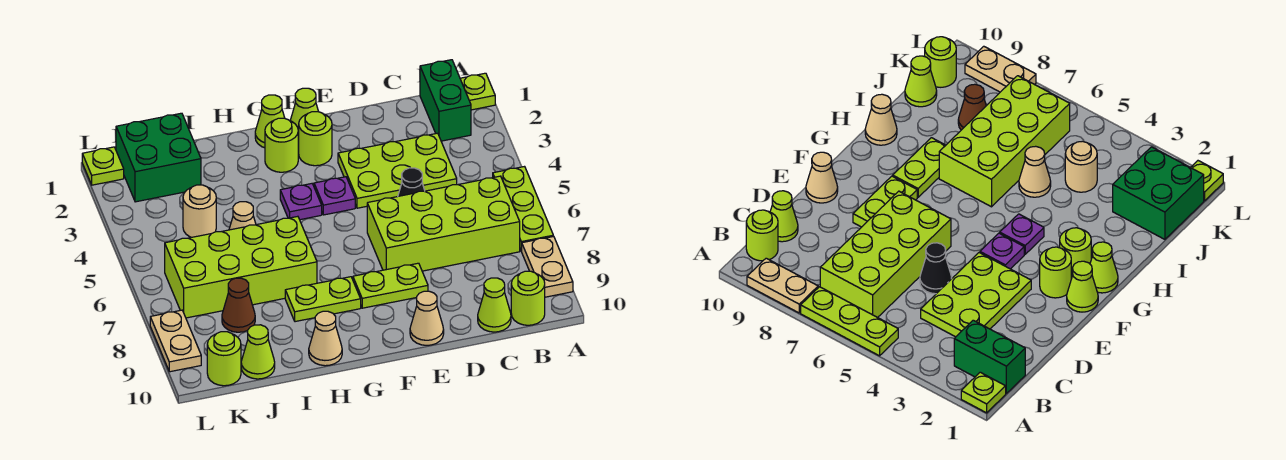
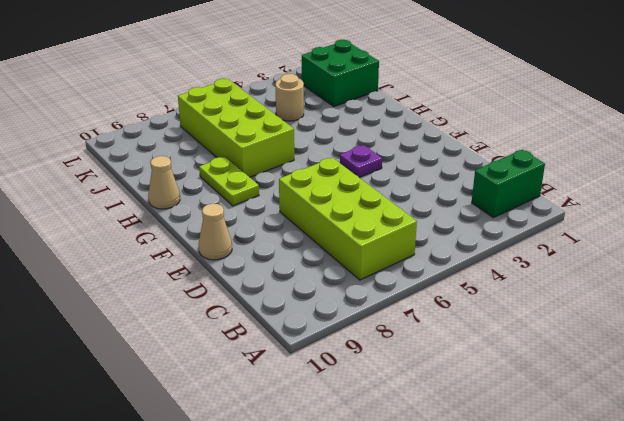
none -> lime plate A1 level 1
none -> lime plate A5:A7 level 1
none -> tan plate A8:A9 level 1

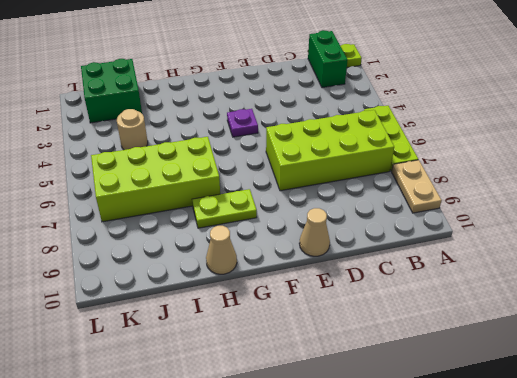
none -> lime round brick B10 level 1
none -> lime plate C3:E4 level 1
none -> lime cone C10 level 1

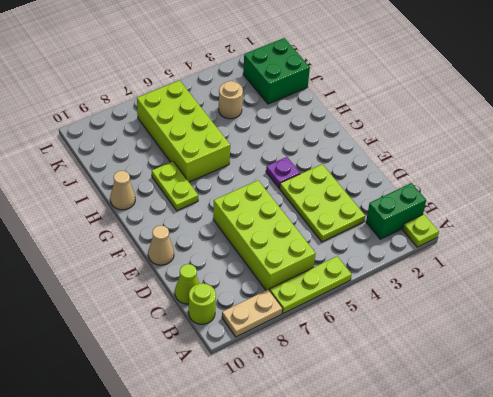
none -> black cone D5 level 1
none -> lime plate E8:F8 level 1
none -> lime cone F1 level 1

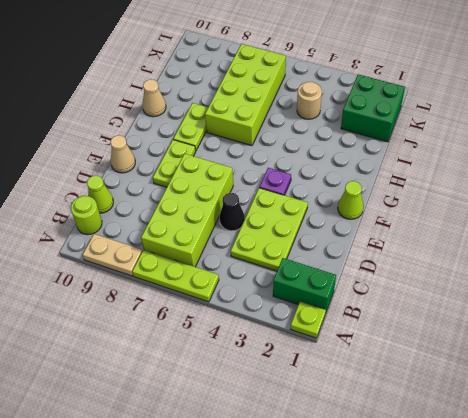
none -> lime round brick F2 level 1
none -> lime cone G1 level 1
none -> lime round brick G2 level 1

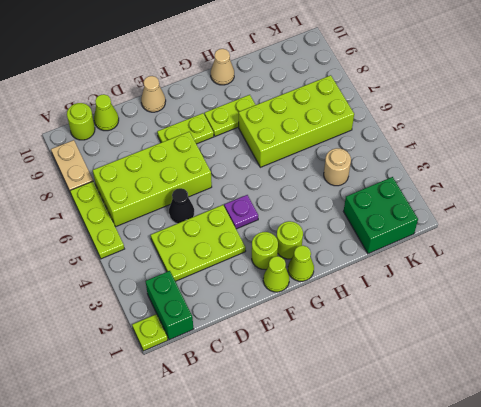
none -> purple plate G4 level 1
none -> tan cone I5 level 1
none -> brown cone J8 level 1

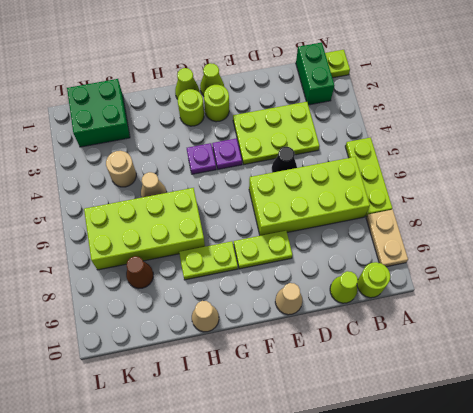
none -> lime cone J10 level 1
none -> lime round brick K10 level 1
none -> lime plate L1 level 1

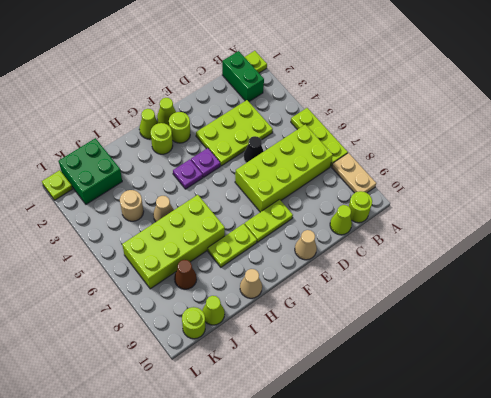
none -> tan plate L8:L9 level 1

